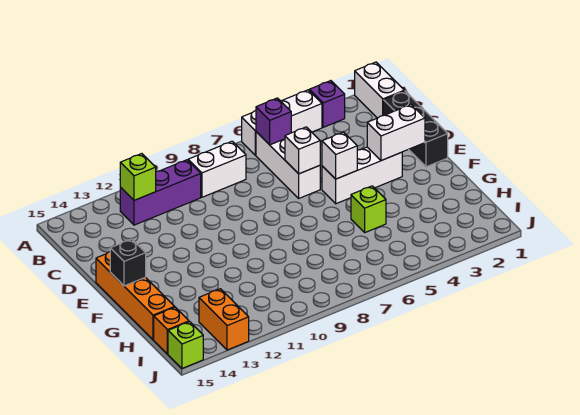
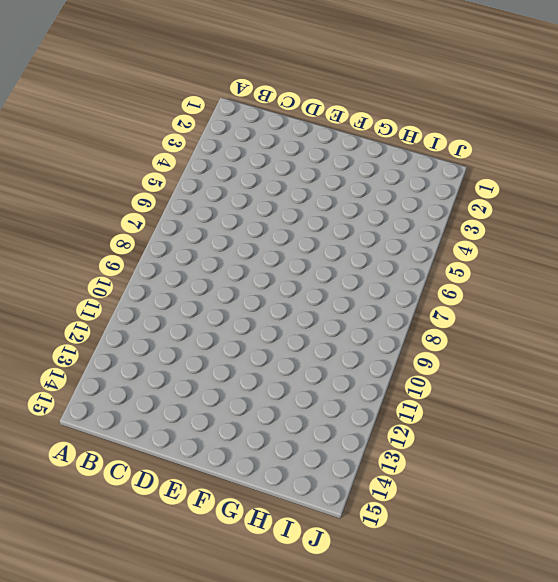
none -> white brick A1:B1 level 1
none -> purple brick A3 level 1
none -> white brick A4:A6 level 1

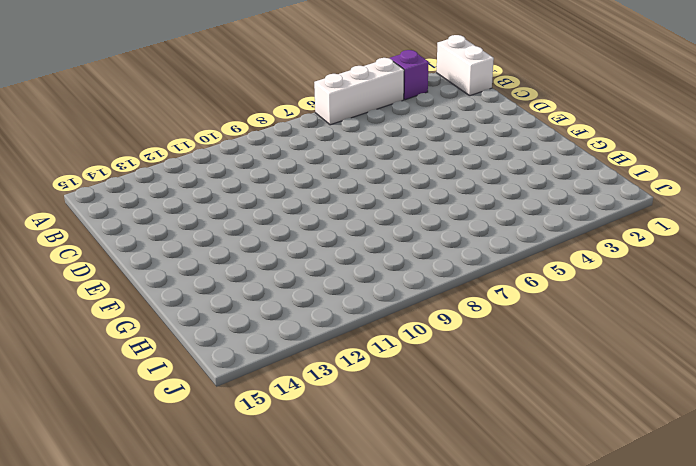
none -> white brick B6:D6 level 1
none -> white brick B8:B9 level 1
none -> purple brick B10:B12 level 1

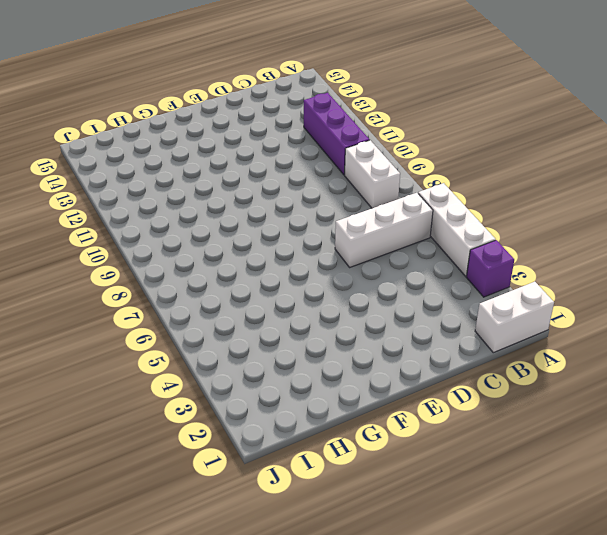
none -> black brick C1:E1 level 1
none -> white brick E3:E5 level 1
none -> orange brick E15:H15 level 1

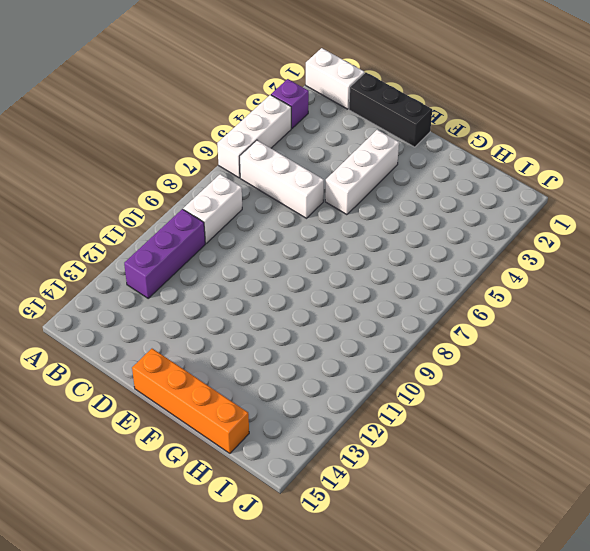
none -> lime brick G5 level 1
none -> orange brick I13:J13 level 1
none -> orange brick I15 level 1

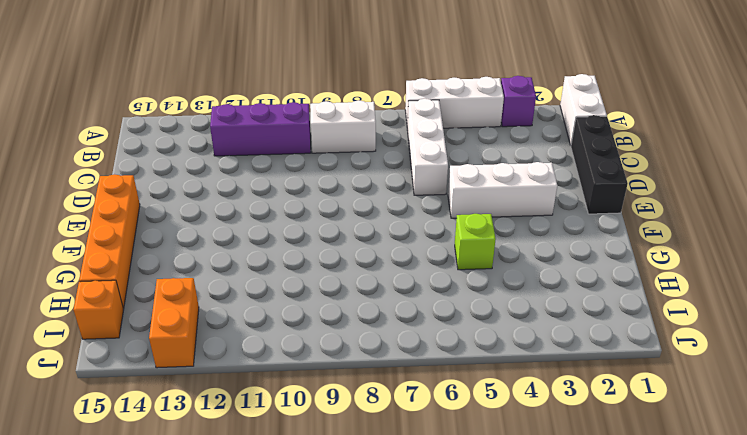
none -> lime brick J15 level 1
none -> purple brick B6 level 2
none -> lime brick B12 level 2

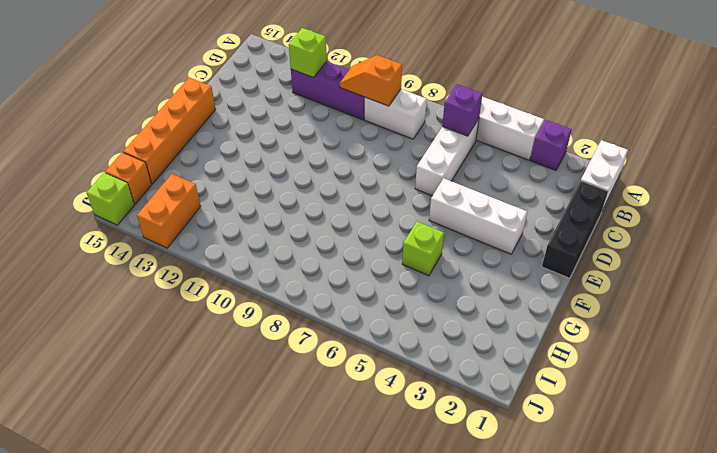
orange slope B9:B10 level 2 top 9 -> none
none -> white brick D6 level 2
none -> white brick E2:E3 level 2
none -> white brick E5 level 2

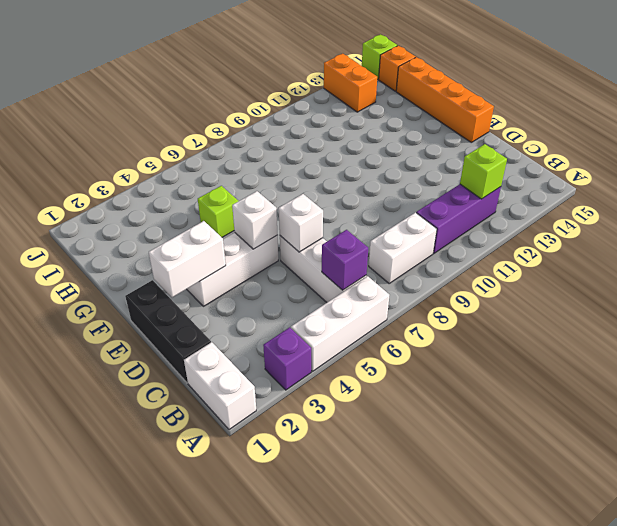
none -> black brick F15 level 2

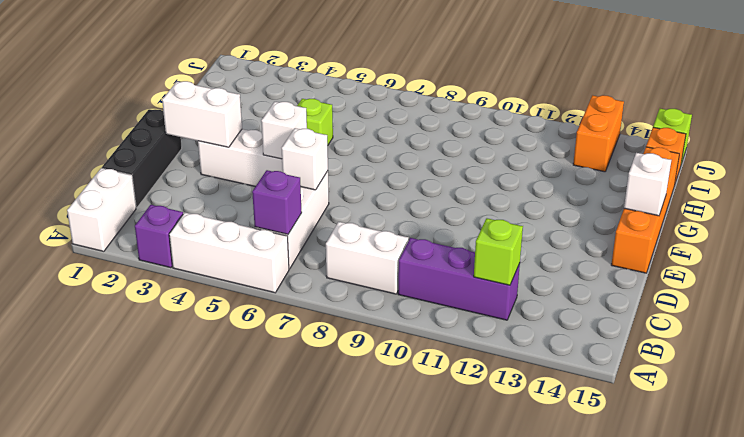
white brick F15 level 2 -> black brick F15 level 2

